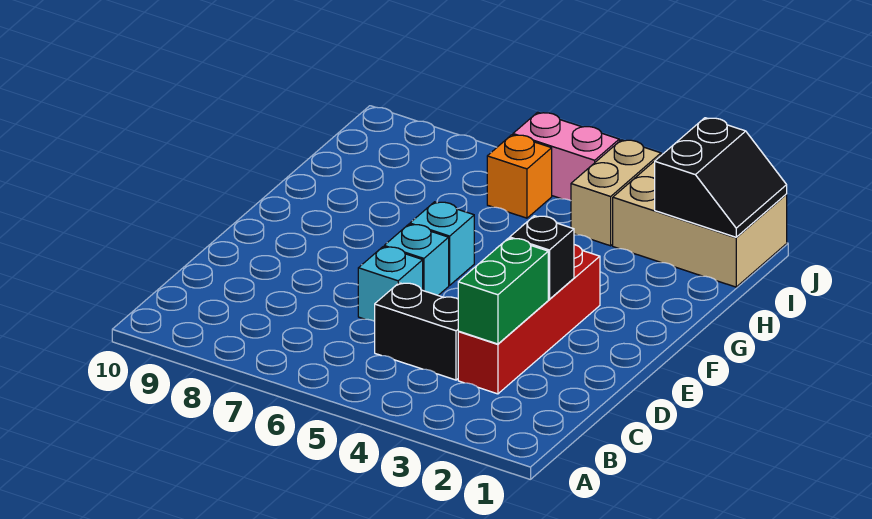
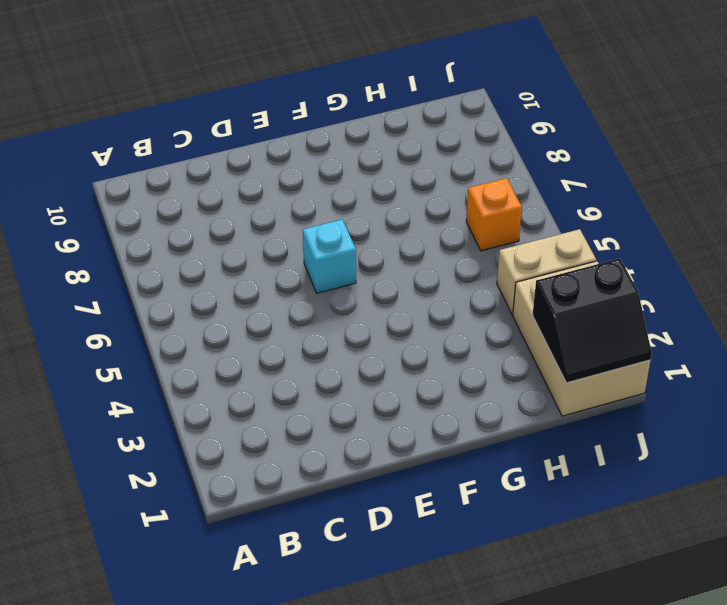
none -> red brick C3:F3 level 1
none -> black brick C4:C5 level 1
none -> cyan brick D6 level 1

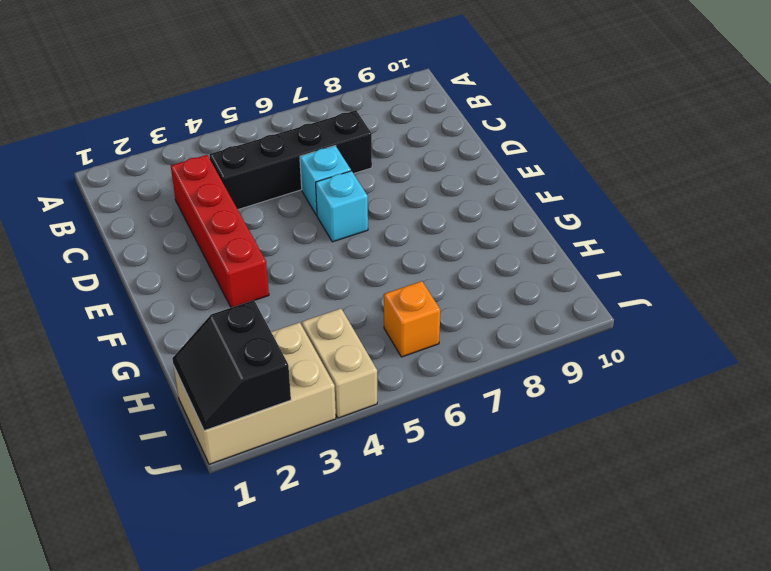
black brick C4:C7 level 1 -> black brick C4:C5 level 1
none -> cyan brick F6 level 1
none -> pink brick J5:J6 level 1
none -> green brick C3:D3 level 2

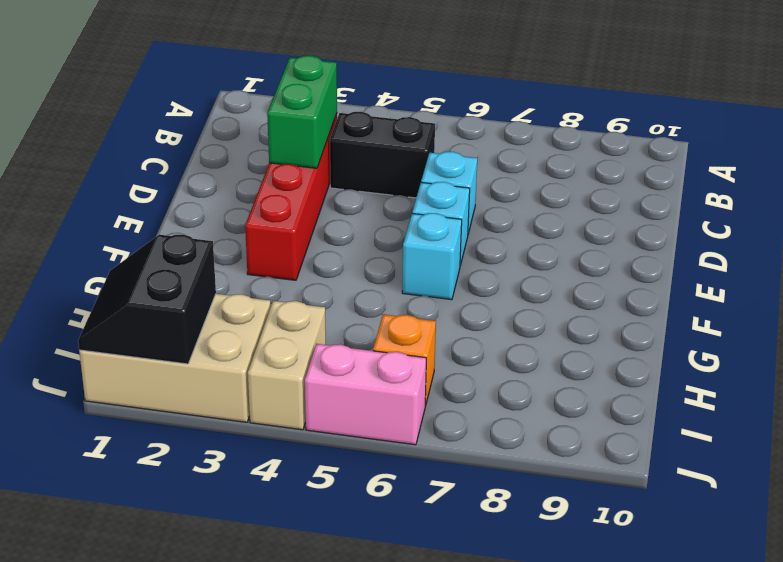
none -> black brick E3 level 2

